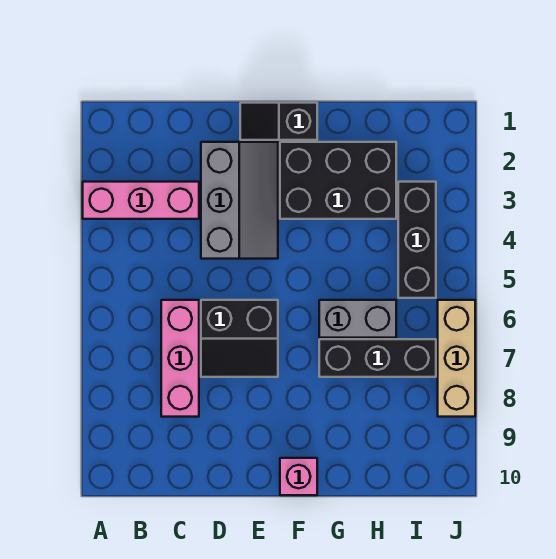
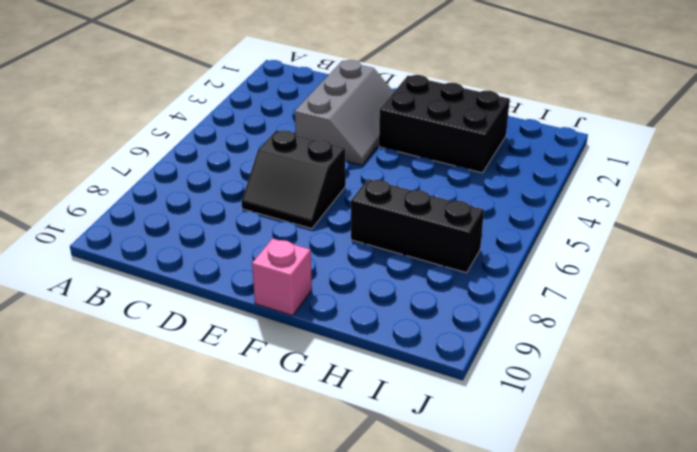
none -> pink brick A3:C3 level 1
none -> pink brick C6:C8 level 1

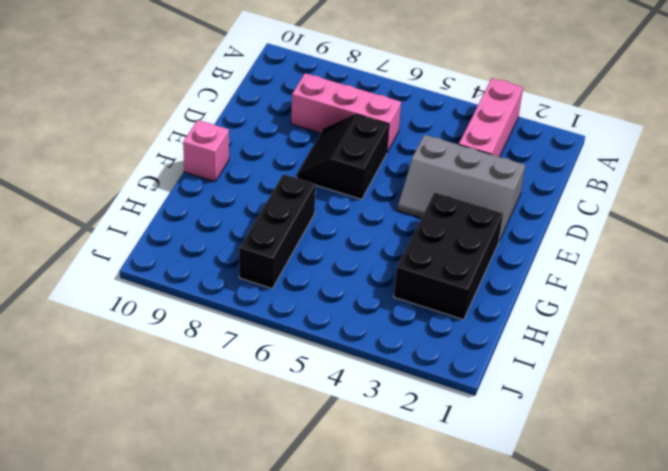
none -> black slope E1:F1 level 1 top F
none -> grey brick G6:H6 level 1

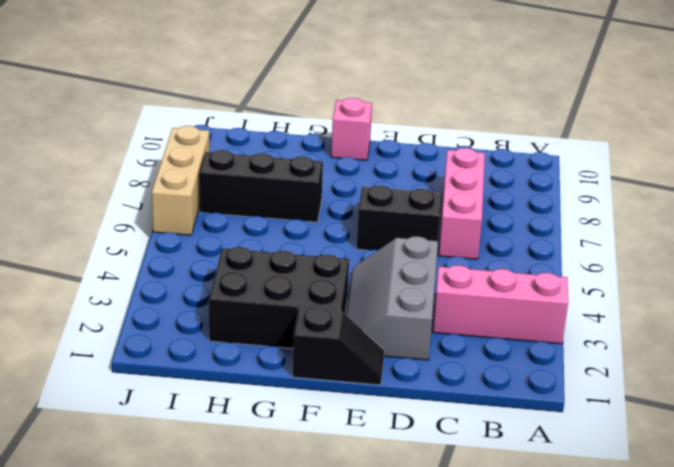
none -> grey brick G6:H6 level 1
none -> black brick I3:I5 level 1

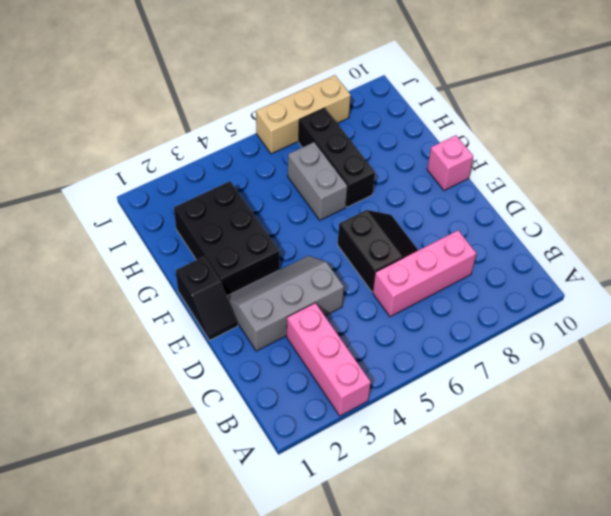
none -> black brick I3:I5 level 1

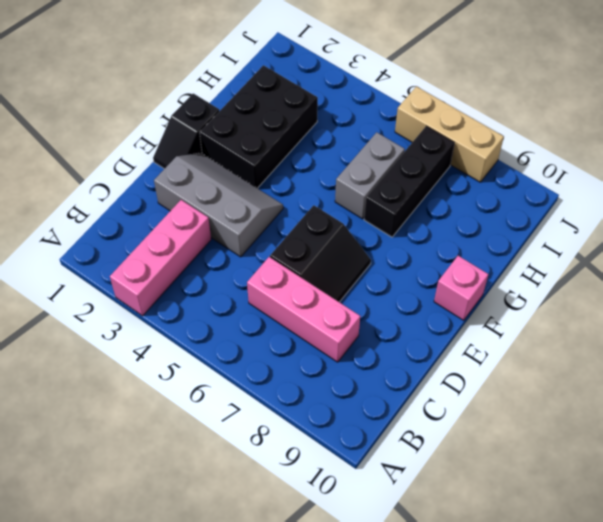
none -> black brick I3:I5 level 1

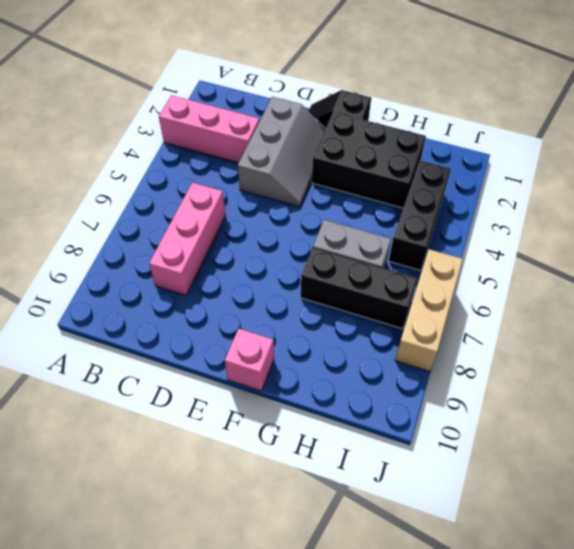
none -> black slope D6:E7 level 1 top 6

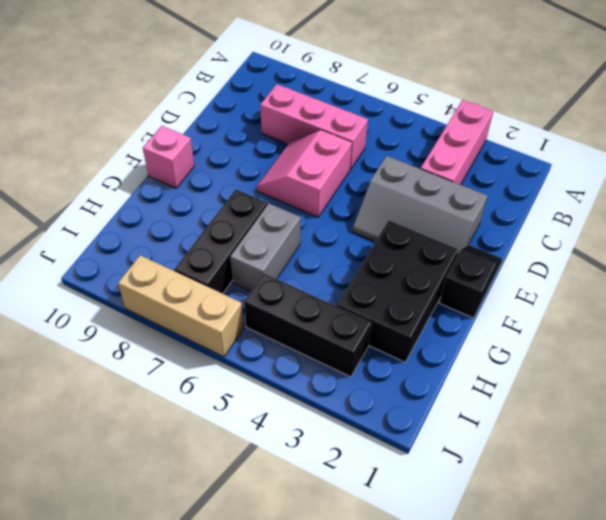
pink slope D6:E7 level 1 top 6 -> black slope D6:E7 level 1 top 6

